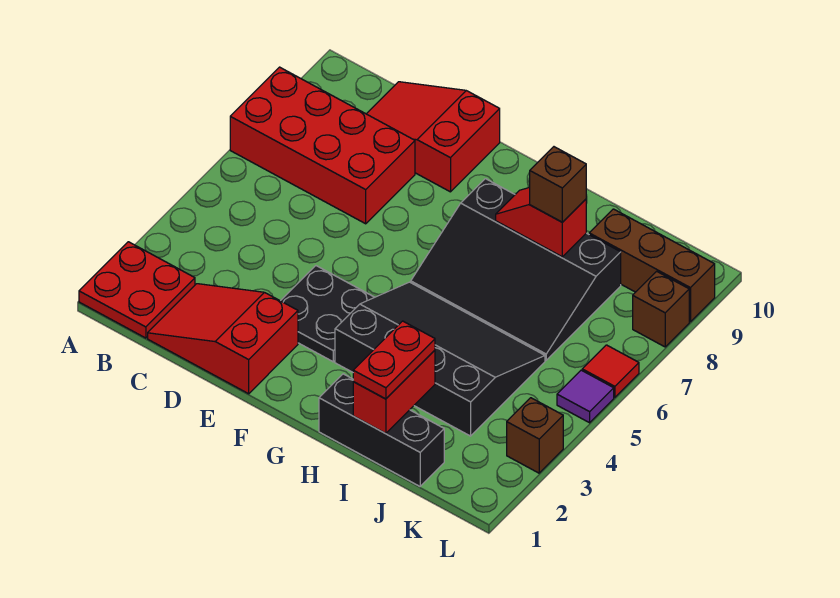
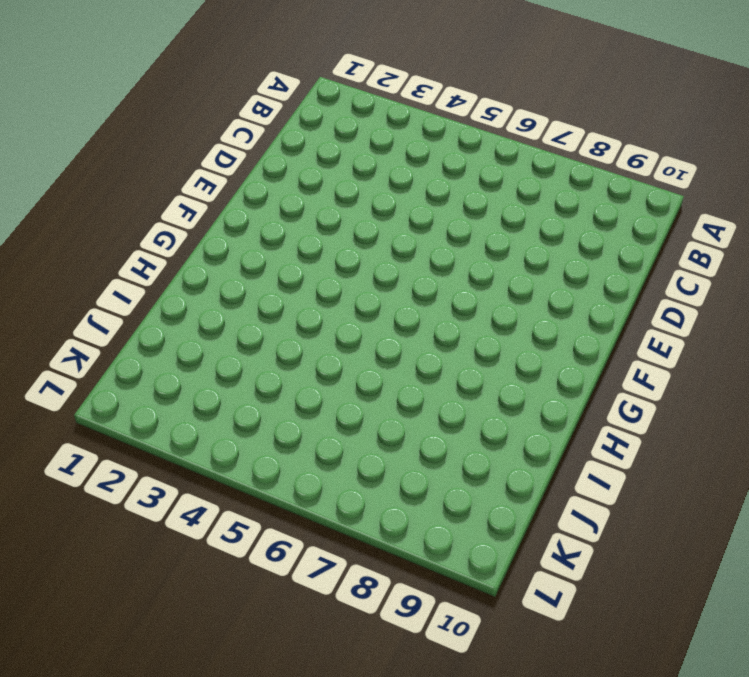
none -> red plate A1:B2 level 1
none -> red brick A7:D8 level 1
none -> red slope C1:E2 level 1 top E

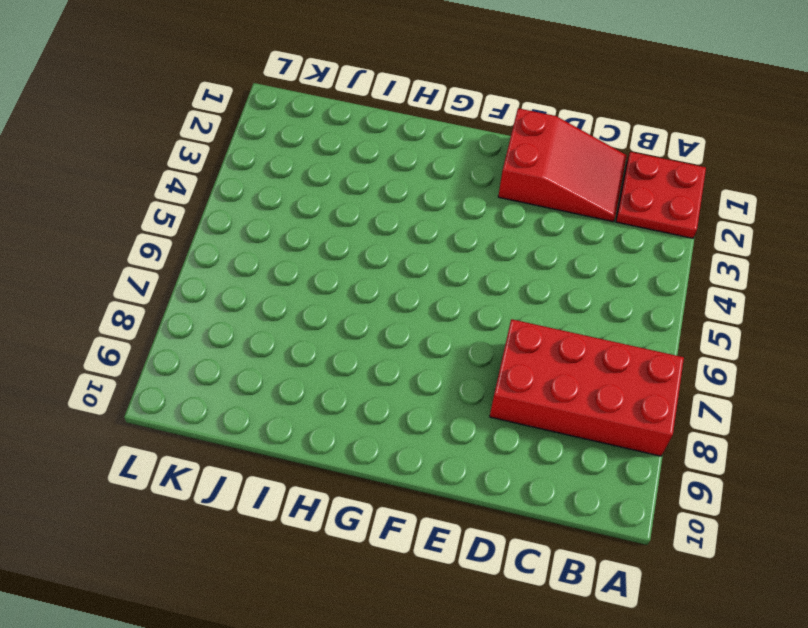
none -> red slope C9:E10 level 1 top E
none -> black plate E3:F4 level 1
none -> black slope G3:J5 level 1 top 3

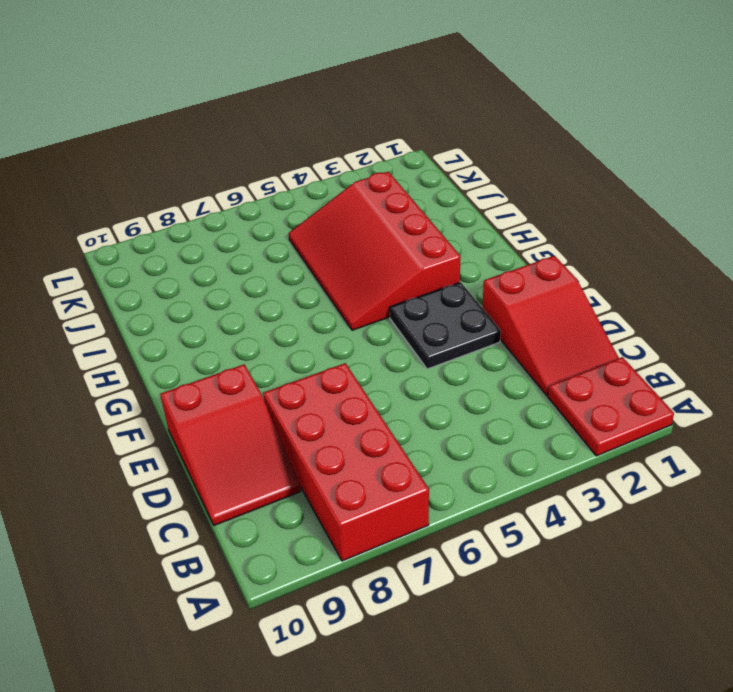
red slope G3:J5 level 1 top 3 -> black slope G3:J5 level 1 top 3
none -> black slope G6:J8 level 1 top 8
none -> black brick H1:J1 level 1
none -> brown brick J9:L9 level 1

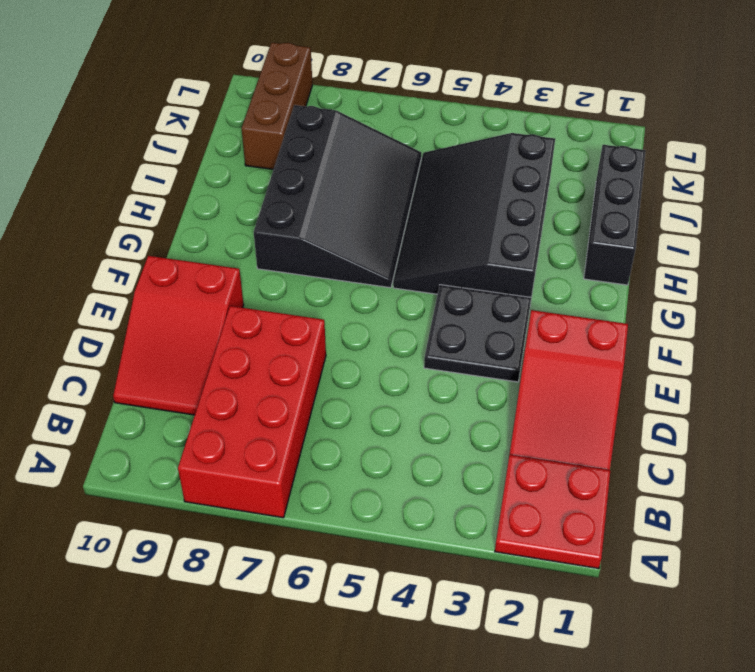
none -> brown brick L3 level 1
none -> purple tile L5 level 1
none -> red tile L6 level 1

